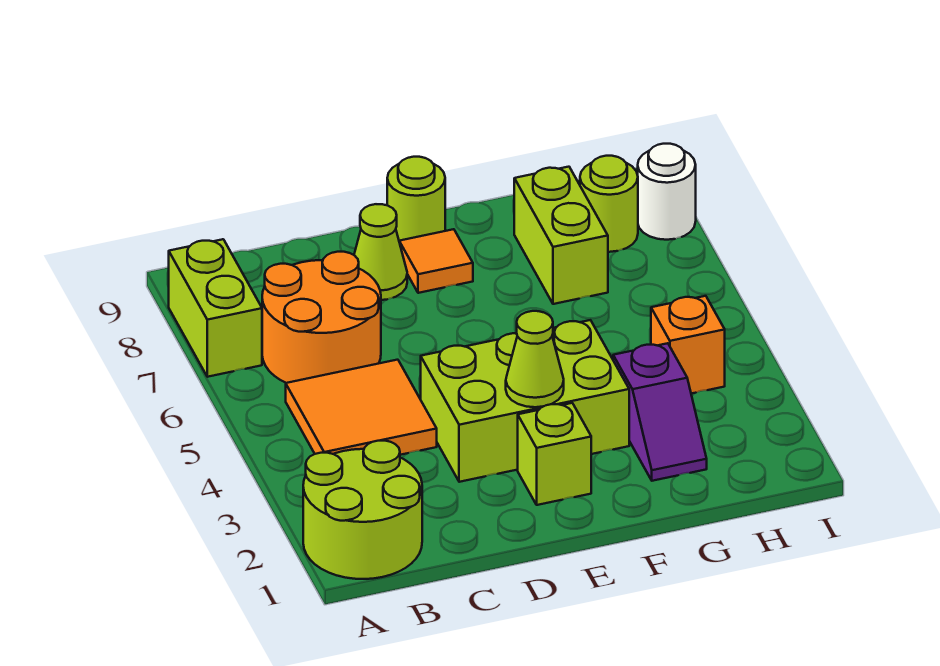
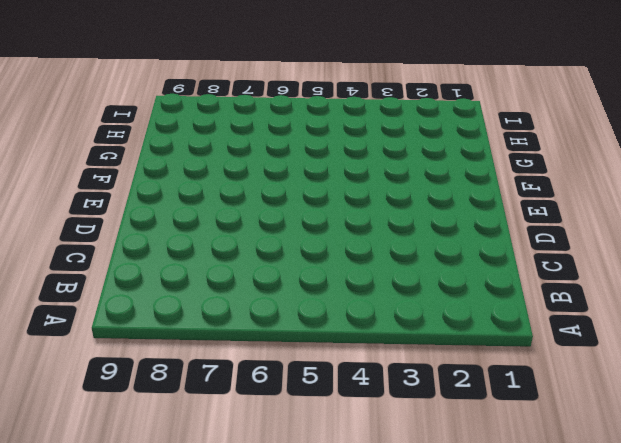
none -> lime round brick A1:B2 level 1
none -> lime brick A7:A8 level 1
none -> orange tile B4:C5 level 1

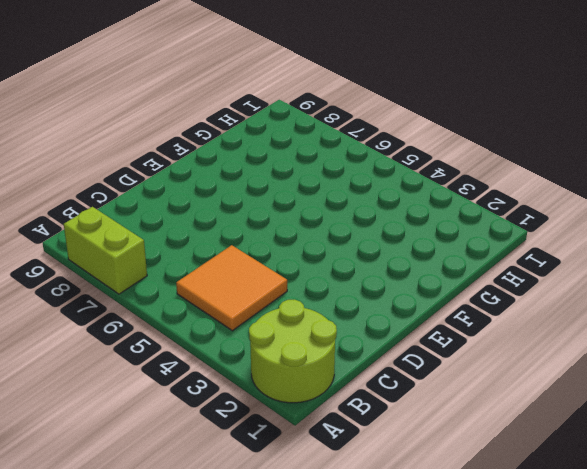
none -> orange round brick B6:C7 level 1
none -> lime brick D3:F4 level 1
none -> lime cone D8 level 1

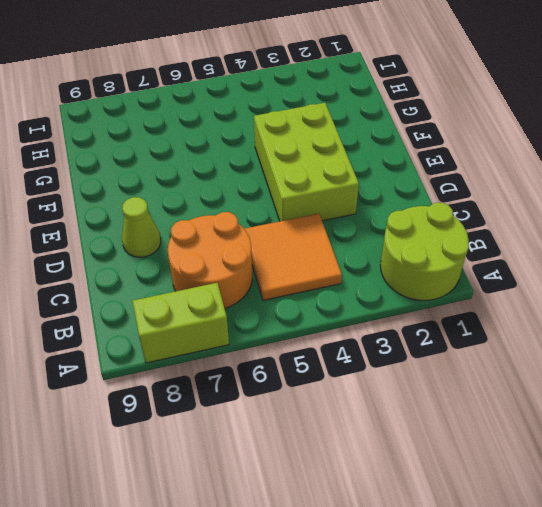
none -> lime brick E2 level 1
none -> orange tile E8 level 1
none -> lime round brick E9 level 1

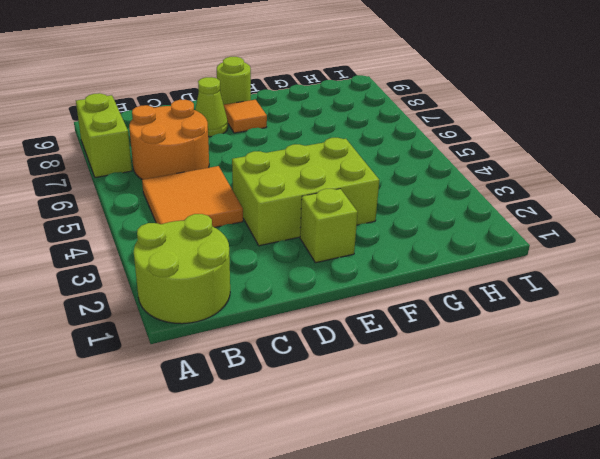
none -> purple slope G2:G3 level 1 top 3
none -> lime brick G7:G8 level 1
none -> orange brick H4 level 1

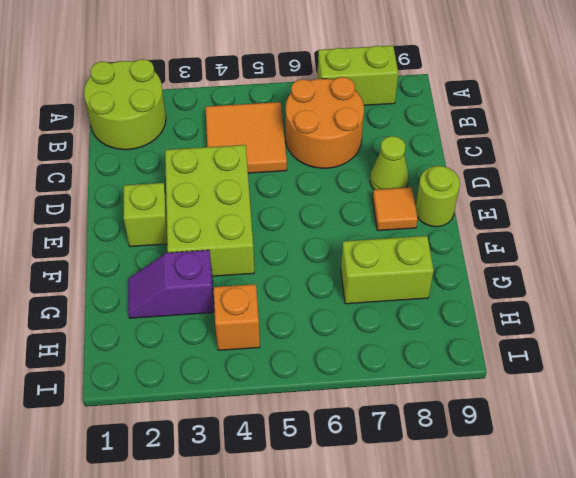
none -> lime round brick H8 level 1
none -> white round brick I8 level 1
none -> lime cone E3 level 2

